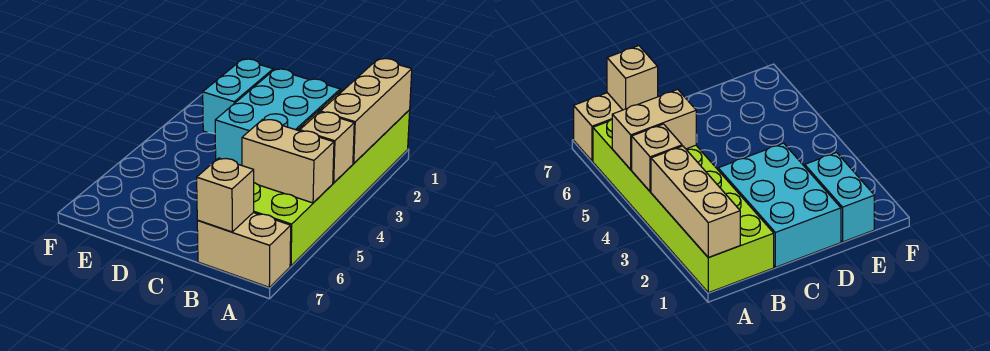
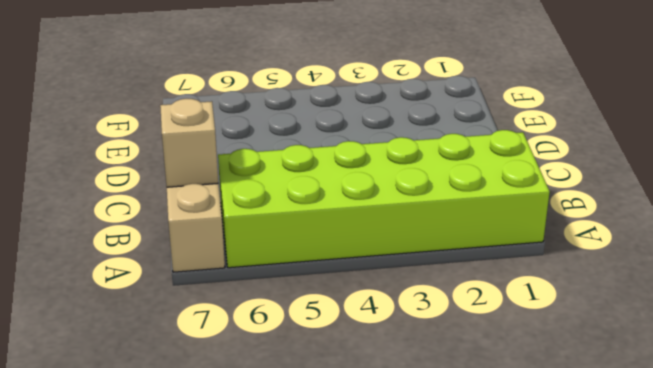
none -> cyan brick C1:D3 level 1
none -> cyan brick E1:E2 level 1

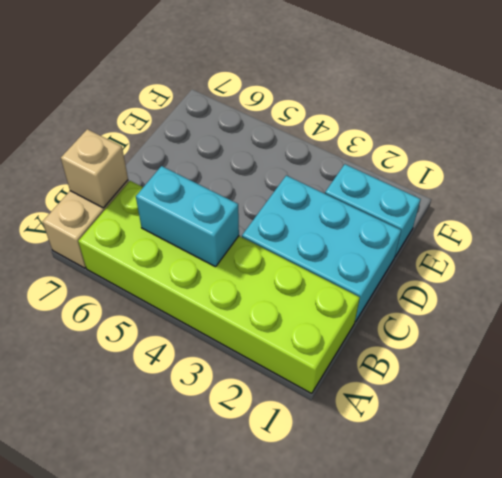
cyan brick B4:B5 level 2 -> tan brick A5:B5 level 2
none -> tan brick A1:A3 level 2
none -> tan brick A4 level 2

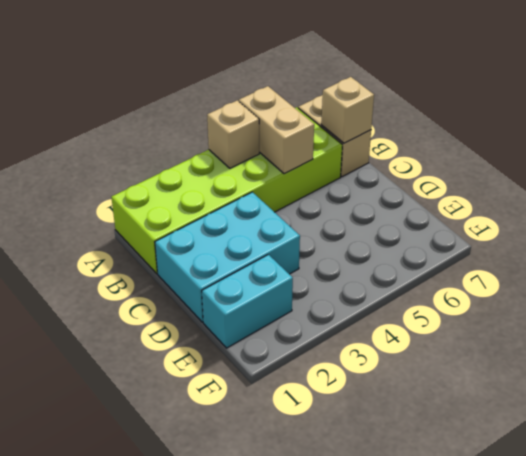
none -> tan brick A1:A3 level 2

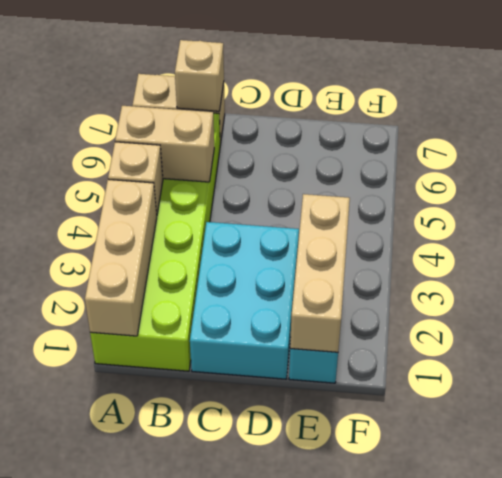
tan brick E1:E3 level 2 -> none

